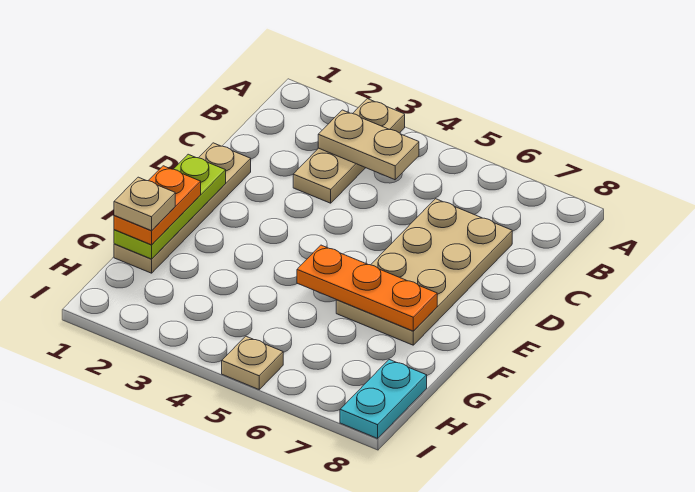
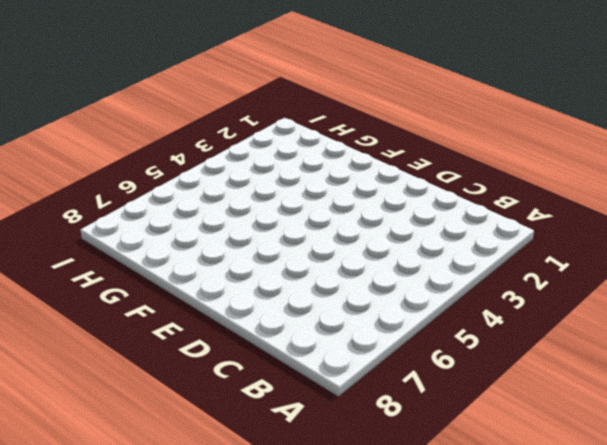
none -> tan plate A3:C3 level 1
none -> tan plate C6:F7 level 1

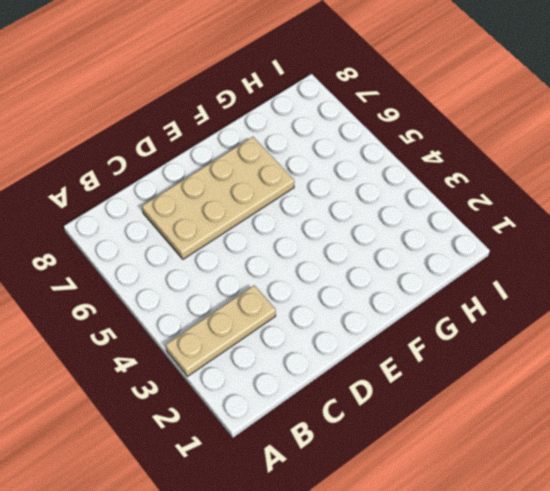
none -> tan plate D1:G1 level 1
none -> cyan plate H8:I8 level 1

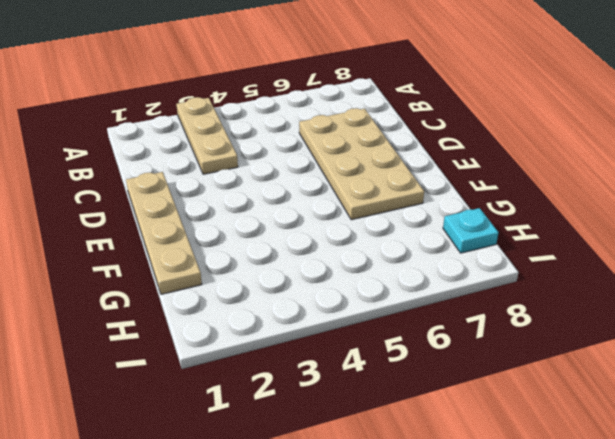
cyan plate H8 level 1 -> cyan plate H8:I8 level 1
none -> tan plate I5 level 1
none -> tan plate B3:B4 level 2

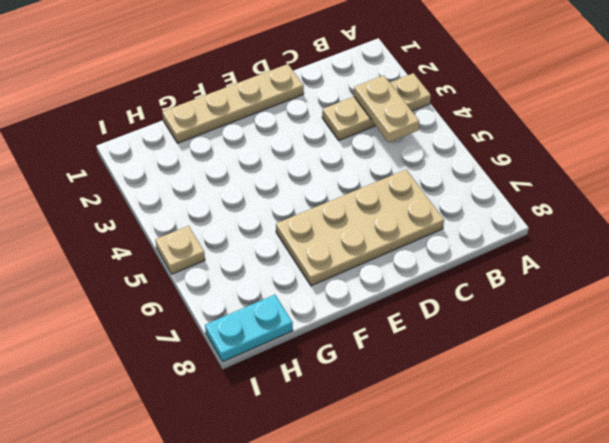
none -> lime plate E1:G1 level 2
none -> orange plate F5:F7 level 2

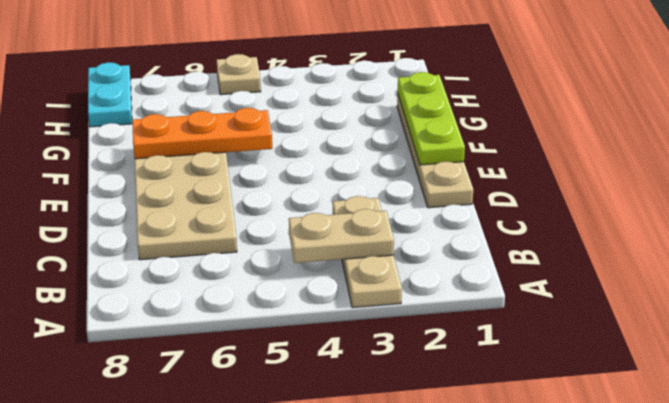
none -> orange plate F1:G1 level 3
none -> tan plate G1 level 4

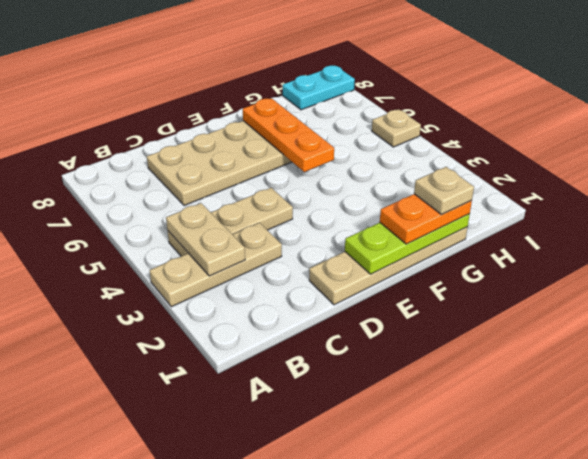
tan plate B4:D4 level 1 -> none

